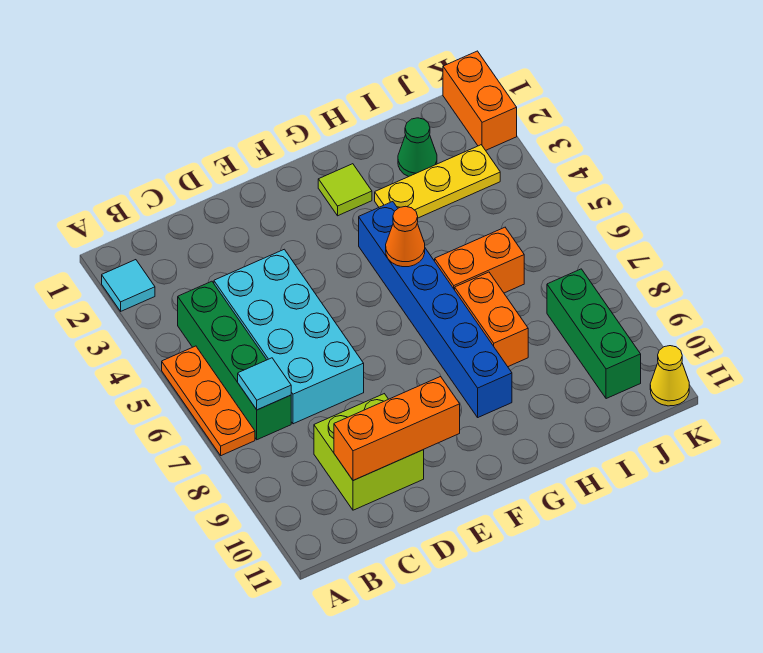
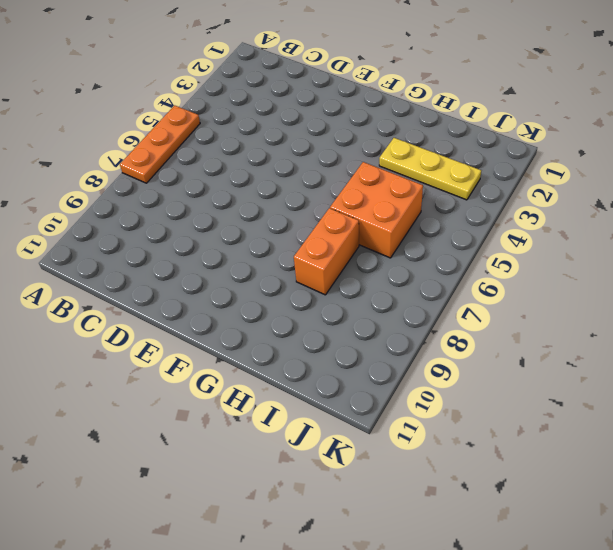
orange brick H5:I6 level 1 -> orange brick H6:I6 level 1
none -> cyan tile A2 level 1
none -> green brick B4:B7 level 1
none -> cyan brick C4:D7 level 1

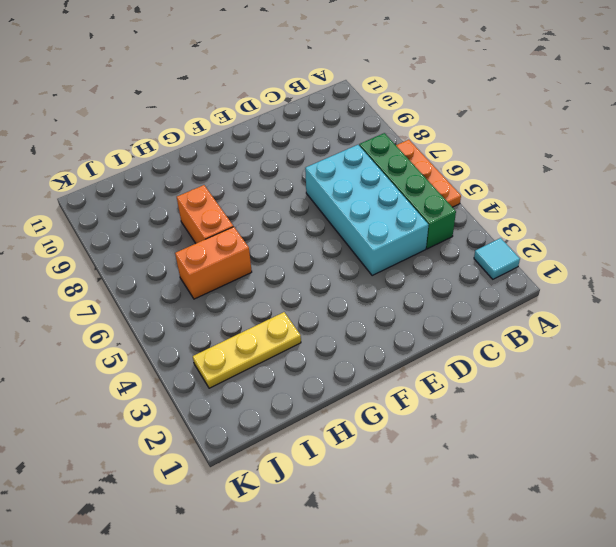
none -> lime brick C9:D10 level 1
none -> lime tile G2 level 1
none -> blue brick G4:G9 level 1

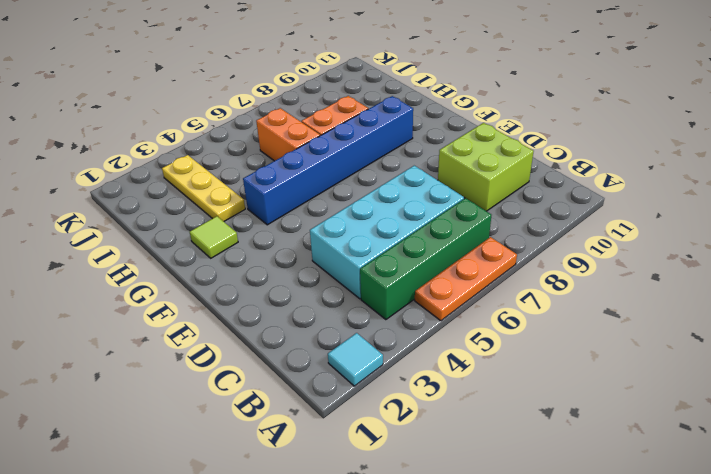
none -> green cone I2 level 1
none -> green brick J8:J10 level 1
none -> orange brick K1:K2 level 1

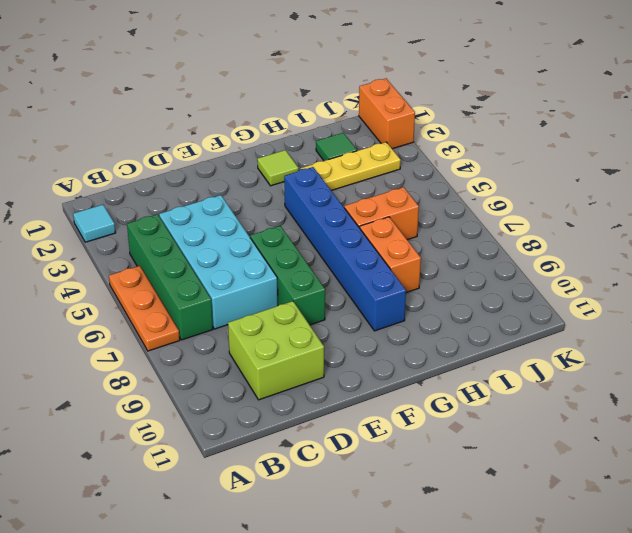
green brick E6:E8 level 1 -> green brick J8:J10 level 1
green tile I2 level 1 -> green cone I2 level 1
none -> yellow cone K11 level 1
none -> cyan tile B7 level 2
none -> orange brick C10:E10 level 2

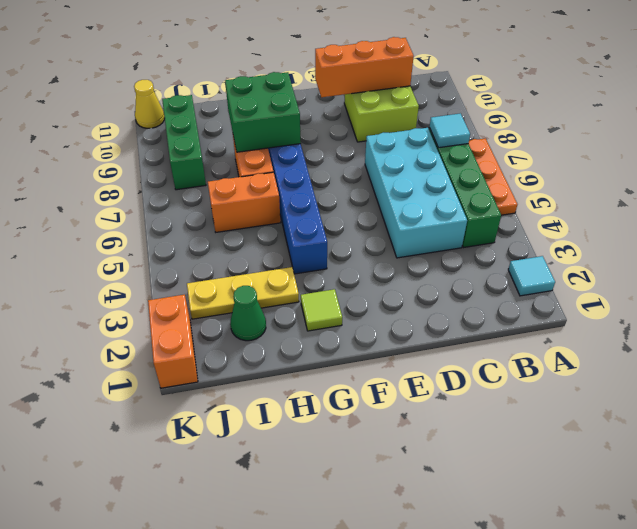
green brick G8:H9 level 2 -> none
none -> orange cone G5 level 2

